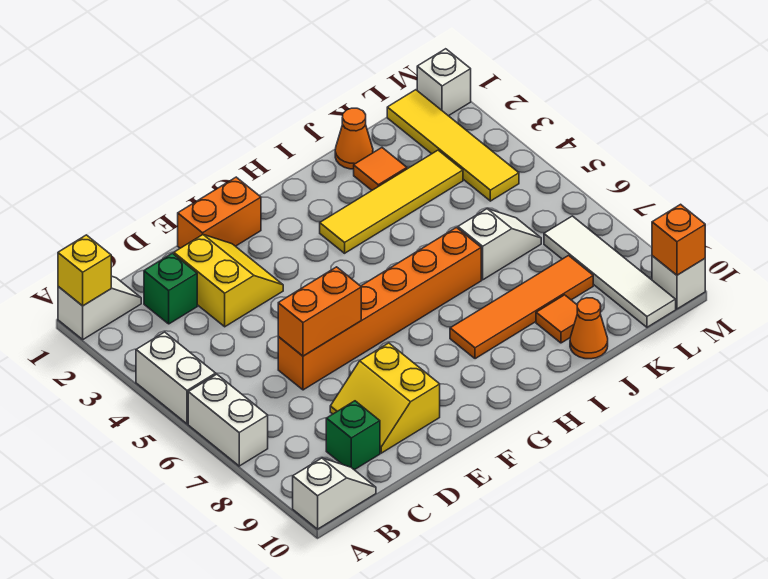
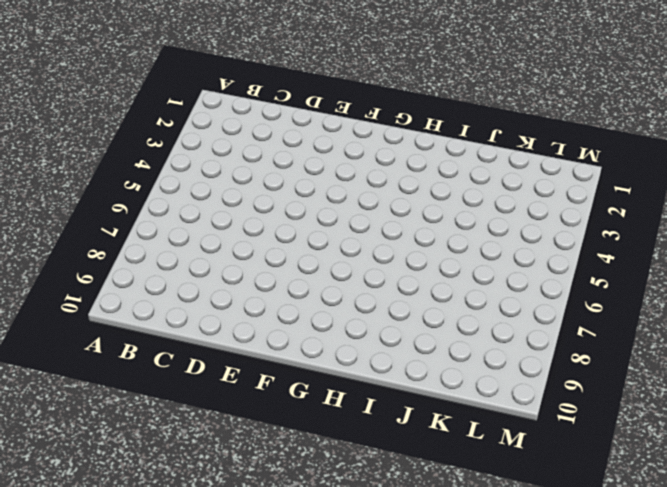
none -> white slope A1:B1 level 1 top A
none -> white brick A4:A5 level 1
none -> white brick A6:A7 level 1

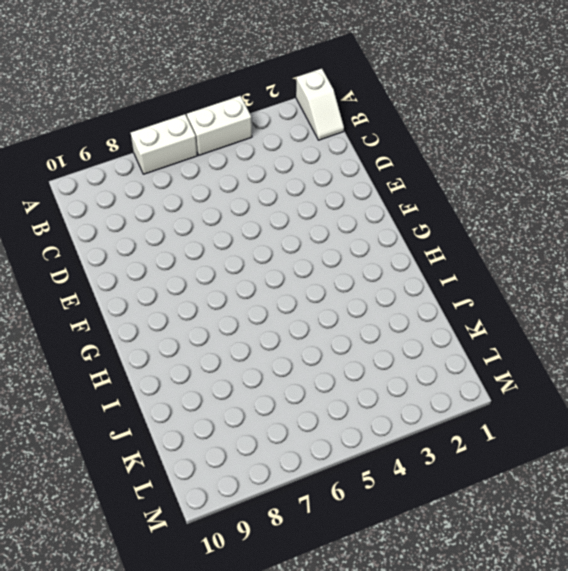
none -> white slope A10:B10 level 1 top A
none -> green brick C2 level 1
none -> green brick C9 level 1

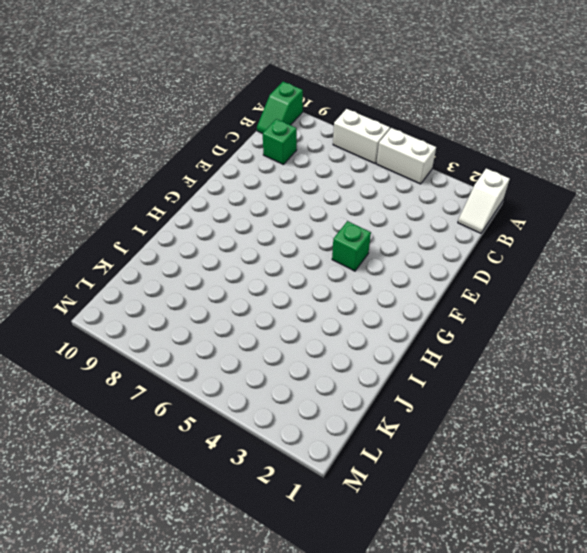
green slope A10:B10 level 1 top A -> white slope A10:B10 level 1 top A
green brick F4 level 1 -> green brick C2 level 1
none -> yellow slope D2:E3 level 1 top D
none -> orange brick D6:I6 level 1
none -> yellow slope D8:E9 level 1 top E

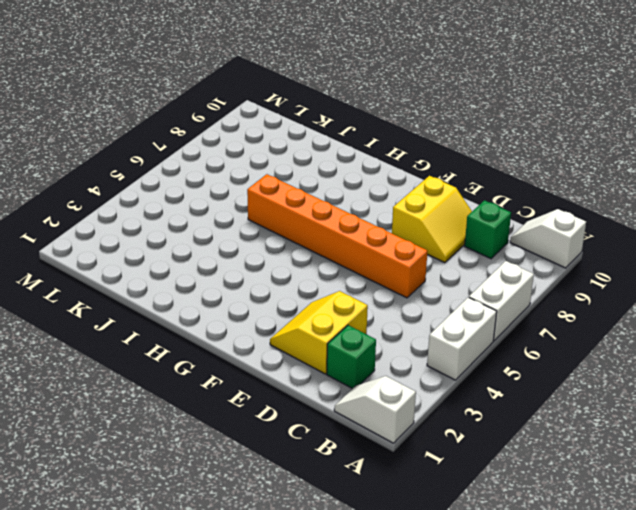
none -> orange brick E1:F1 level 1
none -> yellow tile H3:K3 level 1
none -> orange tile H8:K8 level 1

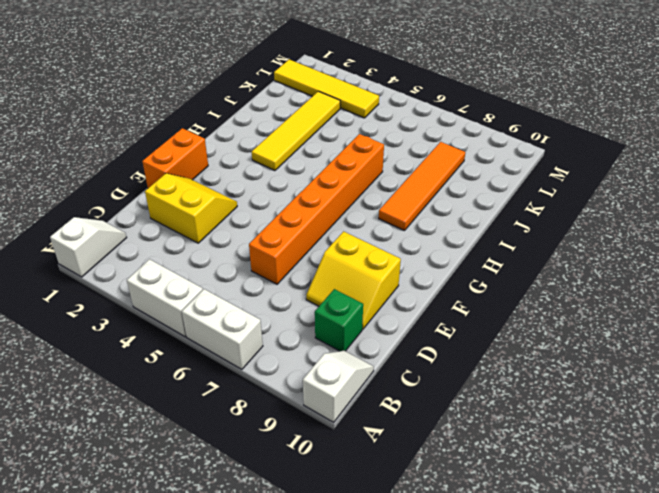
none -> green brick C2 level 1
none -> orange cone J1 level 1
none -> orange tile J2 level 1

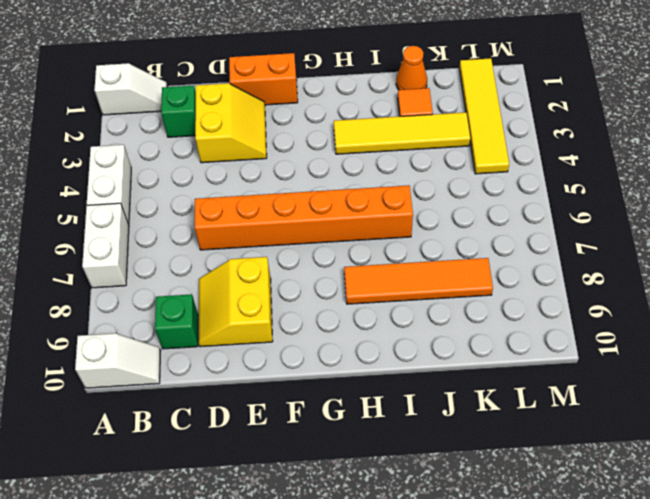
none -> white slope J6:K6 level 1 top J
none -> orange tile J9 level 1
none -> orange cone J10 level 1

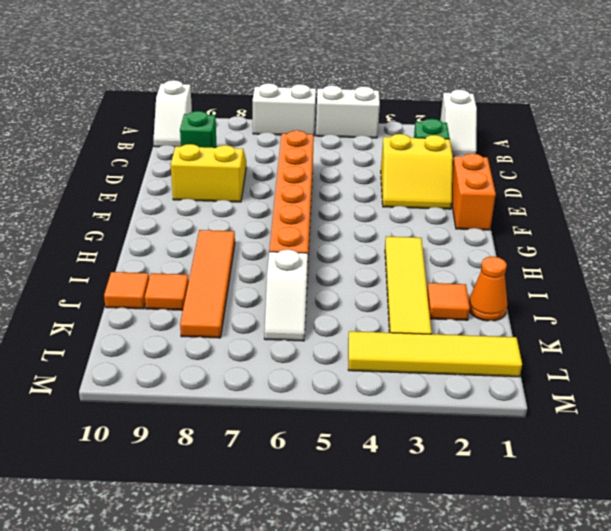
orange tile J10 level 1 -> orange cone J10 level 1
none -> white tile L7:L10 level 1
none -> white brick M1 level 1
none -> white brick M10 level 1

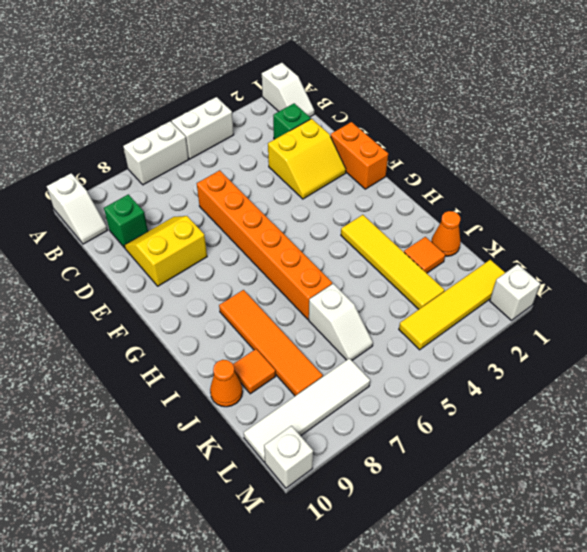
none -> yellow brick A1 level 2
none -> orange brick D6:E6 level 2
none -> orange brick M10 level 2

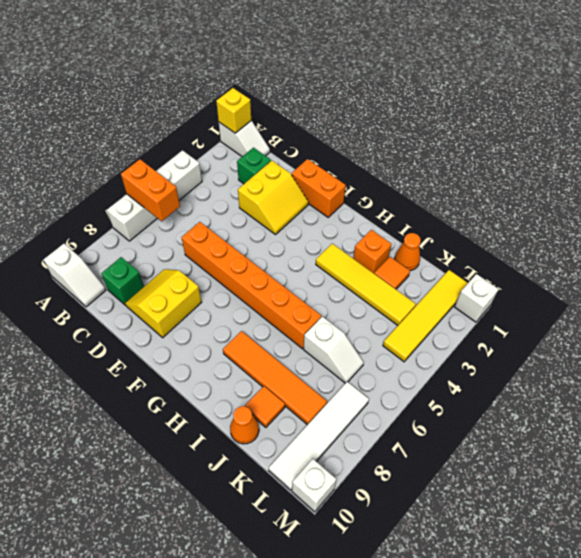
orange brick A6:B6 level 2 -> orange brick D6:E6 level 2
orange brick I2 level 1 -> orange brick M10 level 2

